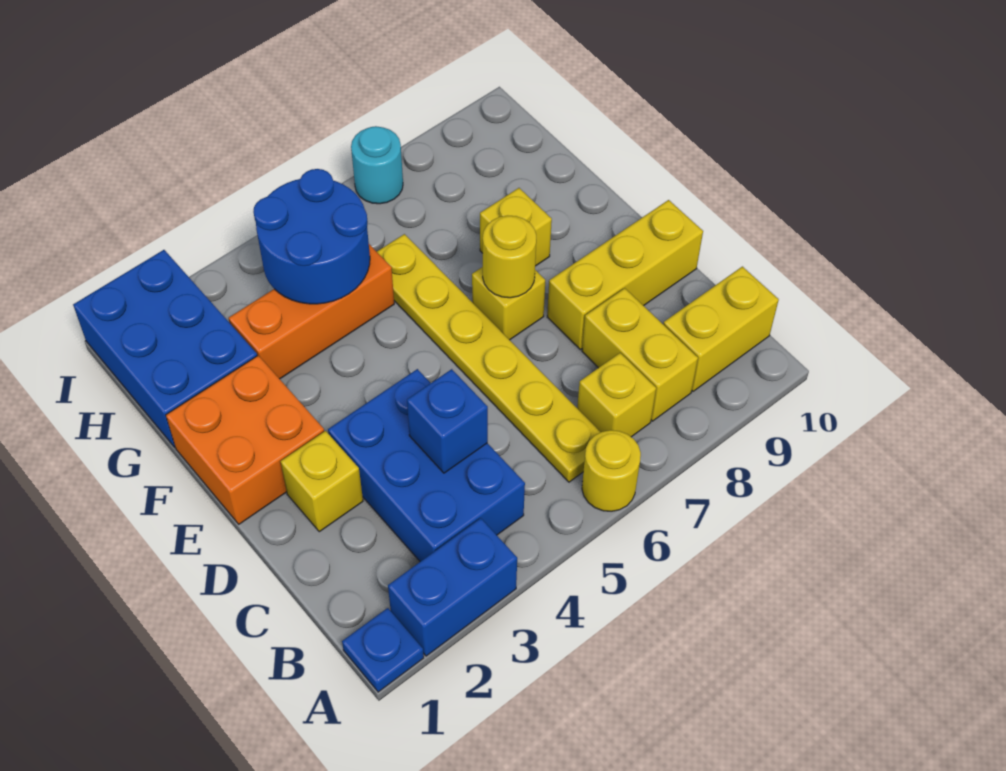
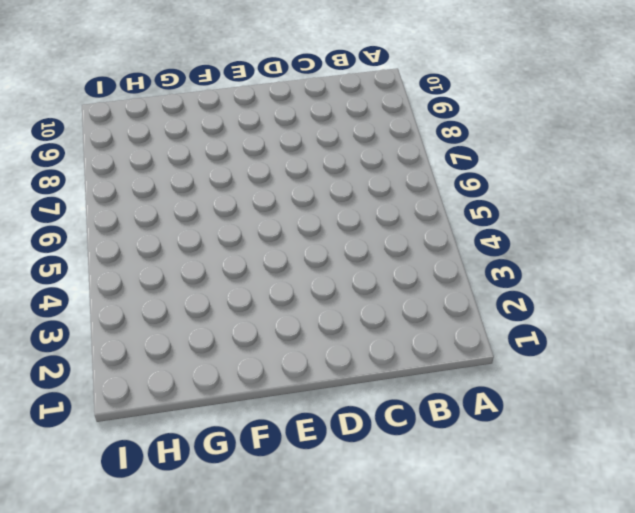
none -> blue plate A1 level 1
none -> blue brick A2:A3 level 1
none -> yellow round brick A6 level 1

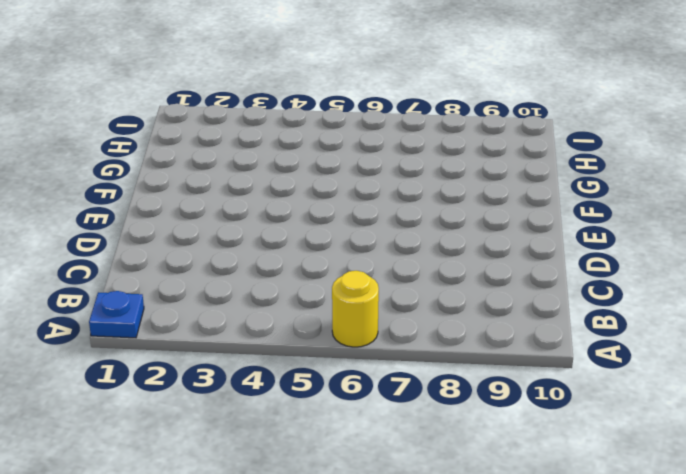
none -> blue brick A2:A3 level 1
none -> blue brick B3:D4 level 1
none -> yellow plate B6:G6 level 1

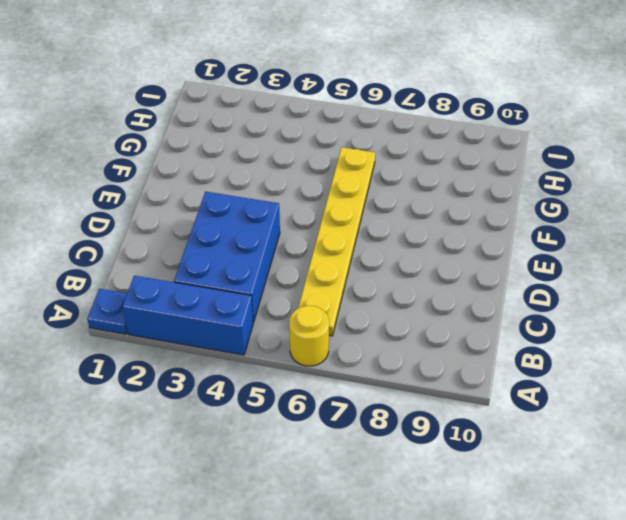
blue brick A2:A4 level 1 -> blue brick A2:A3 level 1
none -> yellow brick B7 level 1
none -> yellow brick B8:C8 level 1
none -> yellow brick B9:B10 level 1

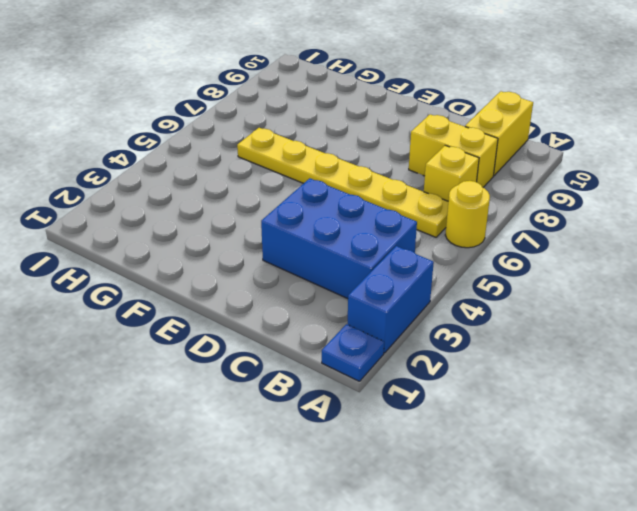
none -> yellow brick D2 level 1
none -> yellow brick D8:D10 level 1
none -> orange brick E1:F2 level 1

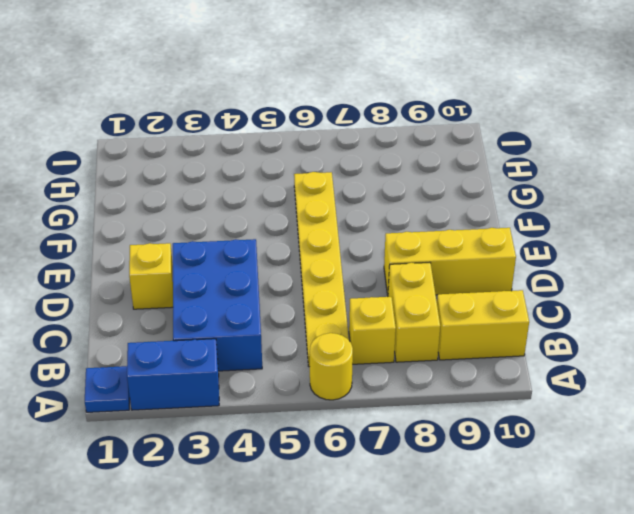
none -> orange brick E1:F2 level 1
none -> yellow brick E7 level 1
none -> yellow brick F8 level 1

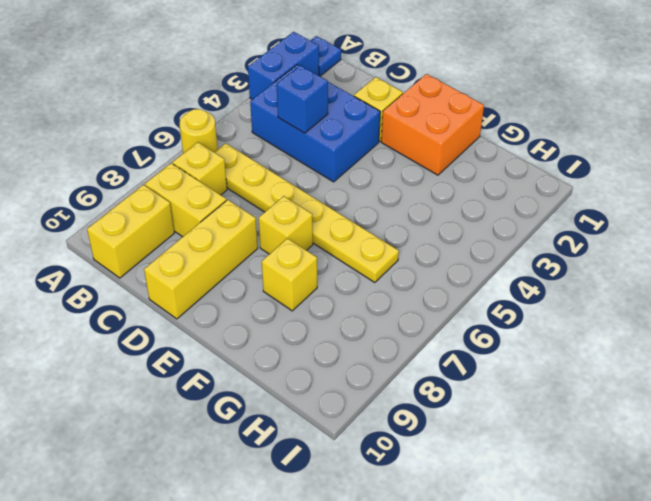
none -> blue brick G1:I2 level 1
none -> orange brick G3:G5 level 1
none -> cyan round brick I7 level 1

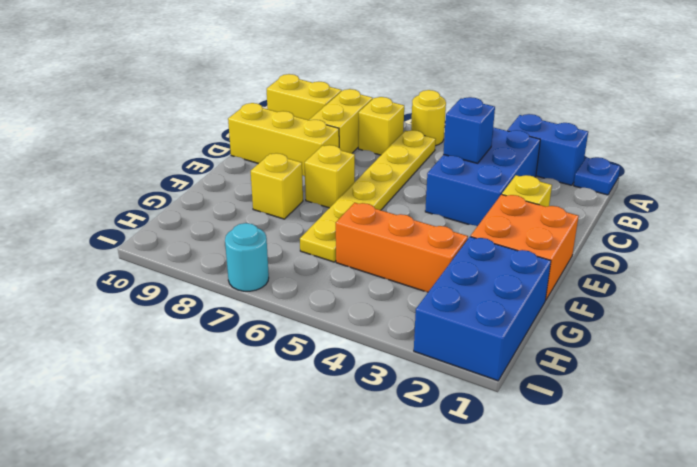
none -> yellow round brick E7 level 2
none -> blue round brick G4:H5 level 2

